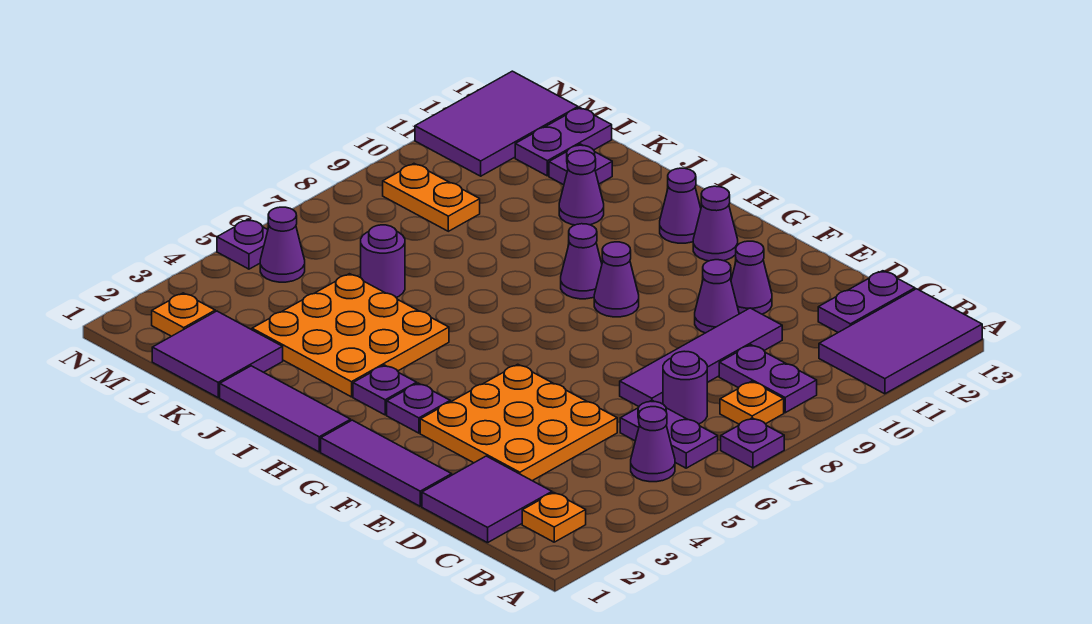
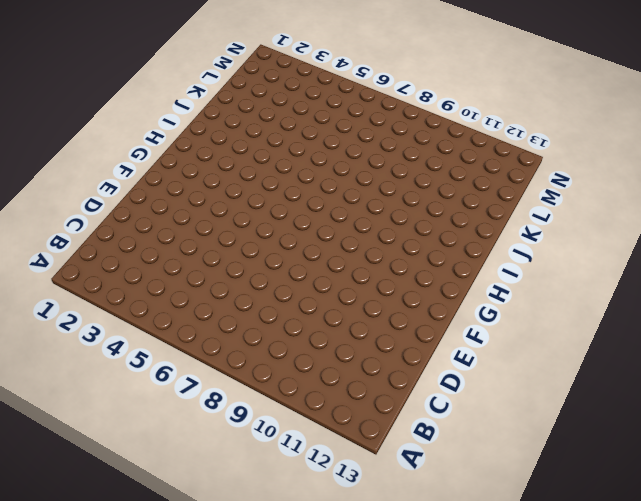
none -> purple plate A7 level 1
none -> purple tile A11:B13 level 1
none -> orange plate B2 level 1
none -> purple cone B5 level 1

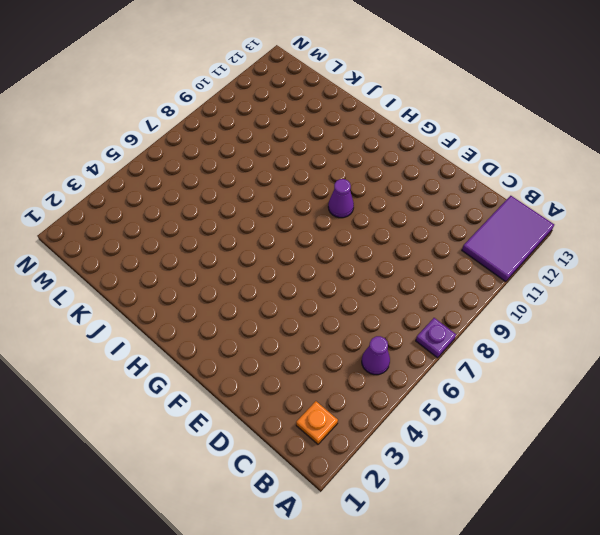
none -> purple plate B6:C6 level 1
none -> orange plate B8 level 1
none -> purple plate B9:C9 level 1
none -> purple tile C1:D2 level 1

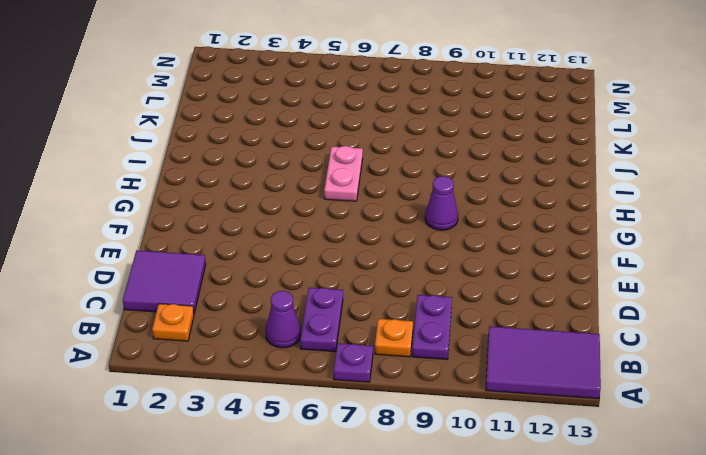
pink plate H6:I6 level 1 -> none
none -> purple round brick C7 level 1
none -> purple plate C12:C13 level 1
none -> orange plate D3:F5 level 1
none -> purple tile D7:D10 level 1

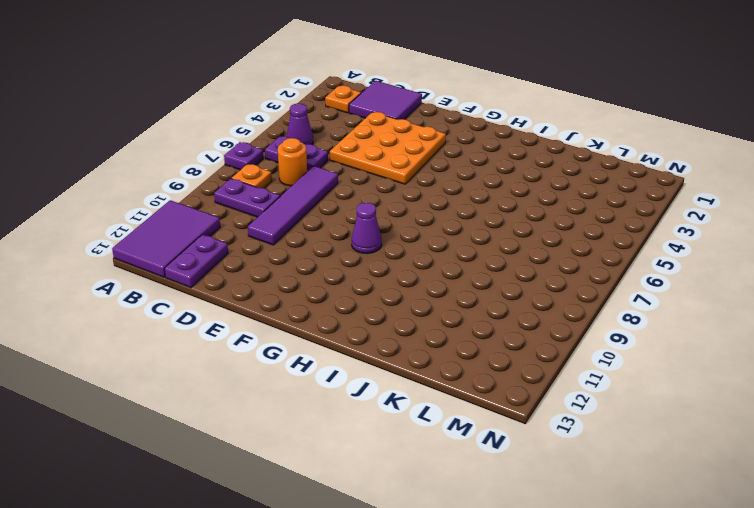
orange round brick C7 level 1 -> purple round brick C7 level 1
none -> purple tile E1:G1 level 1
none -> purple cone E10 level 1
none -> purple cone E11 level 1
none -> purple plate G3 level 1

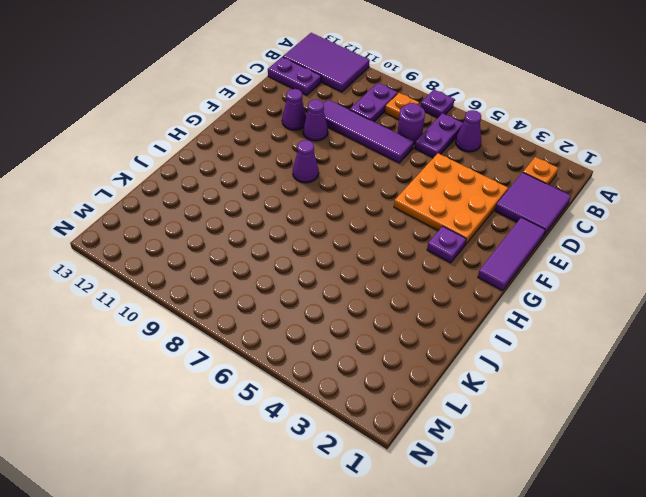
none -> purple cone G12 level 1
none -> purple tile H1:J1 level 1
none -> purple plate H3 level 1
none -> purple cone H9 level 1

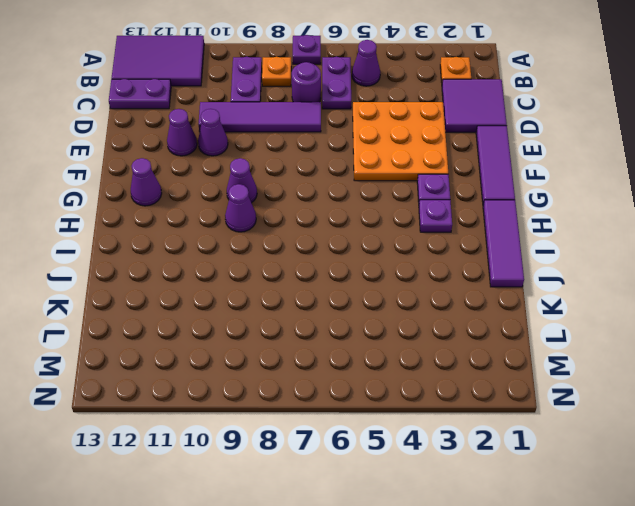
none -> purple cone H12 level 1
none -> orange plate I3:K5 level 1
none -> purple cone J11 level 1
none -> purple tile K1:L2 level 1

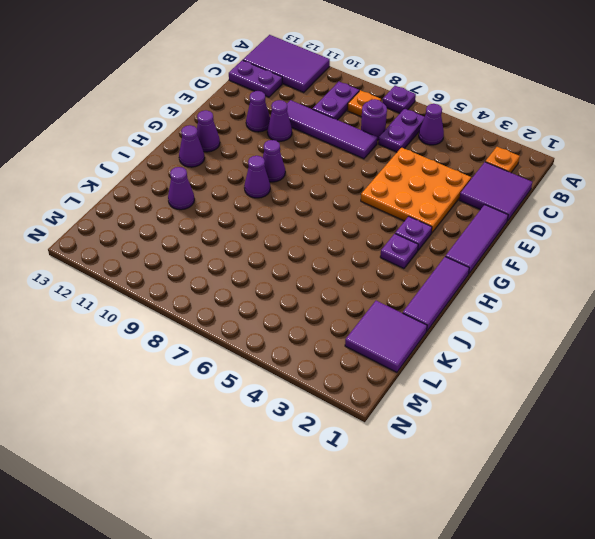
none -> orange plate I3:K5 level 1
none -> purple round brick K6 level 1
none -> purple plate K12 level 1
none -> orange plate L9:M9 level 1

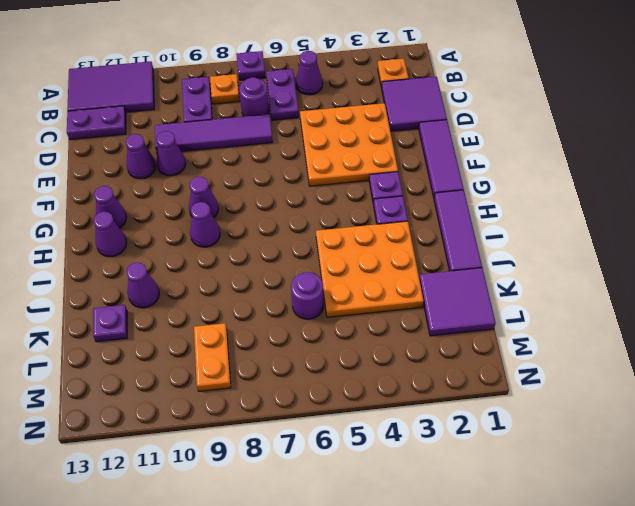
none -> purple plate L12:L13 level 1
none -> orange plate M2 level 1
none -> purple cone M5 level 1
none -> purple tile M11:N13 level 1

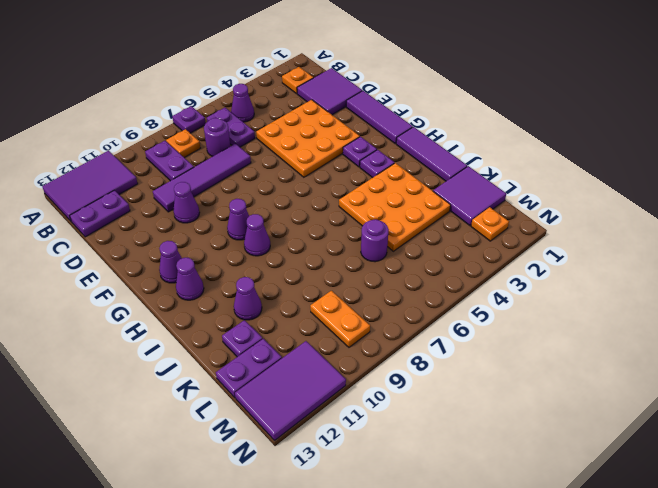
none -> purple cone E11 level 1
none -> purple cone M5 level 1
none -> purple plate N5 level 1

